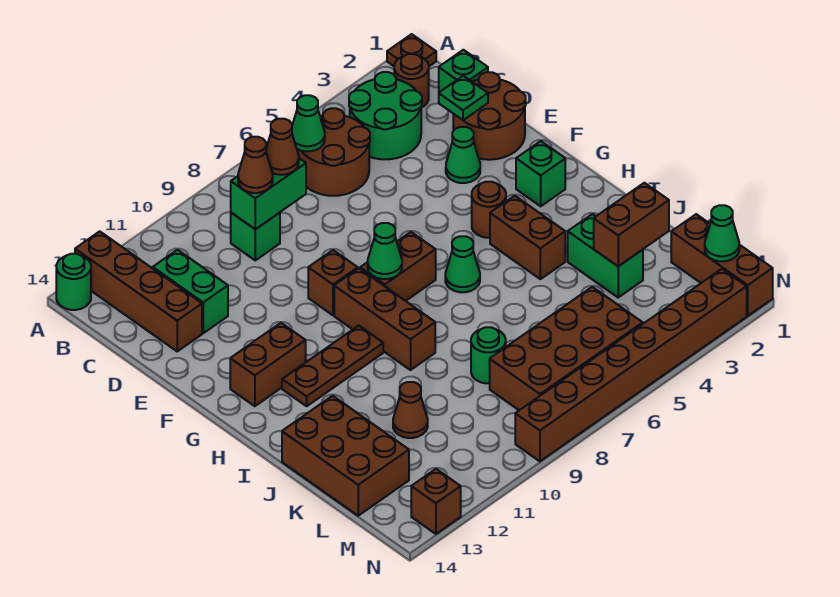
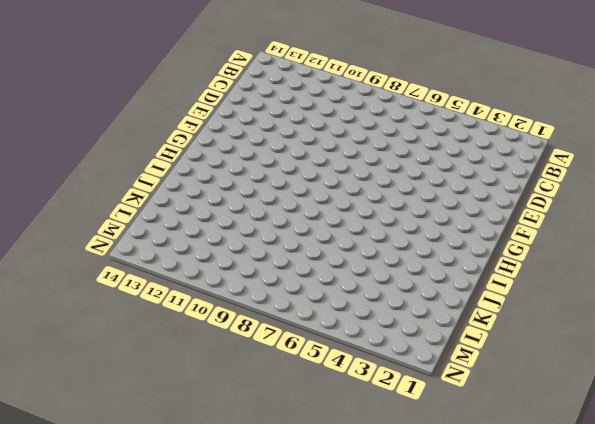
none -> brown plate A1 level 1
none -> brown brick A13:D13 level 1
none -> green round brick A14 level 1
none -> brown round brick B2 level 1

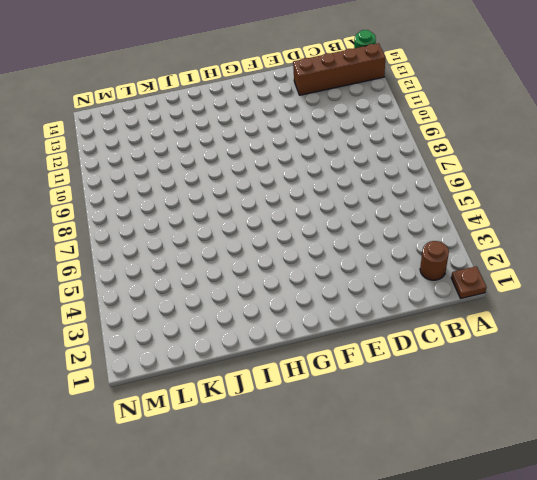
none -> green round brick B3:C4 level 1
none -> brown round brick B5:C6 level 1
none -> green brick C1 level 1
none -> green brick C9 level 1

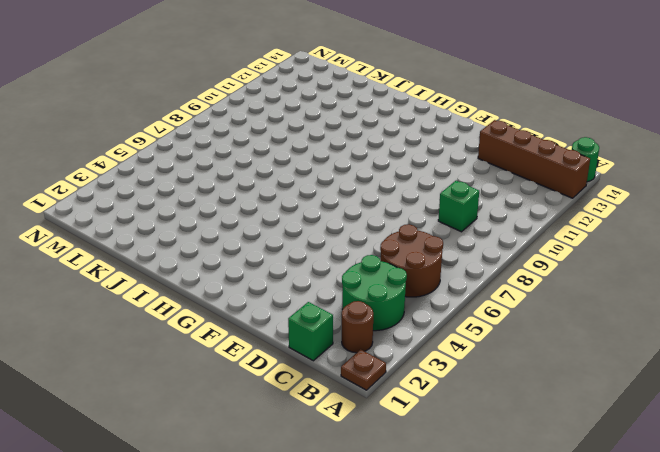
none -> green brick C12:D12 level 1
none -> brown round brick D1:E2 level 1
none -> green cone E3 level 1
none -> brown brick F9 level 1

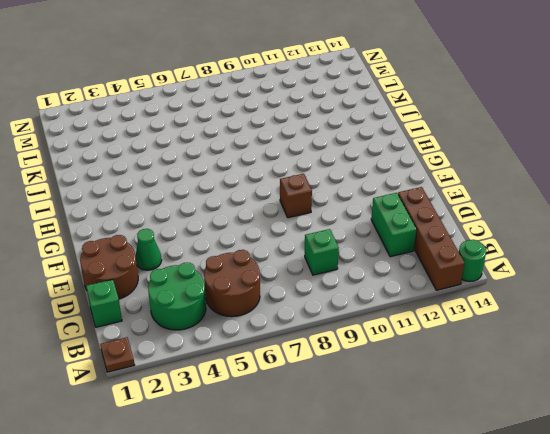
none -> brown round brick B2 level 1
none -> green brick G2 level 1
none -> brown round brick G4 level 1
none -> brown brick G7:G8 level 1

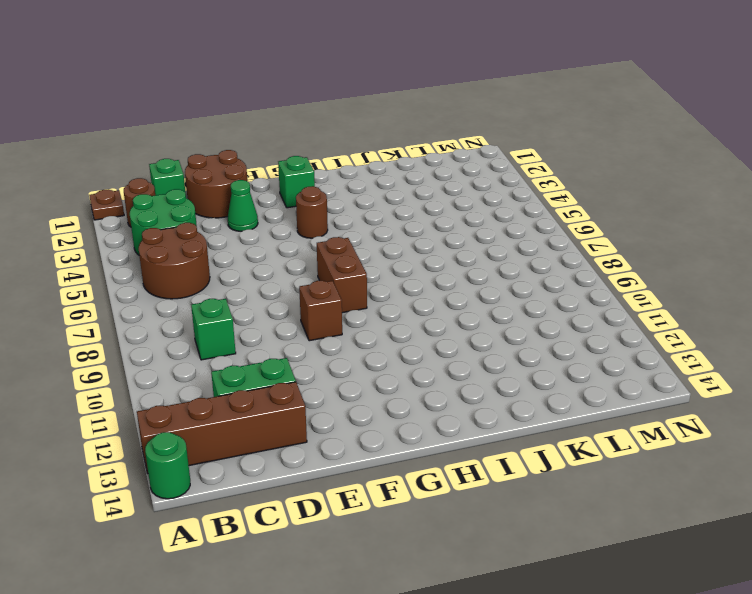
none -> brown brick G9:I9 level 1
none -> brown brick G12:G13 level 1
none -> brown brick H4:I4 level 1
none -> green cone H6 level 1

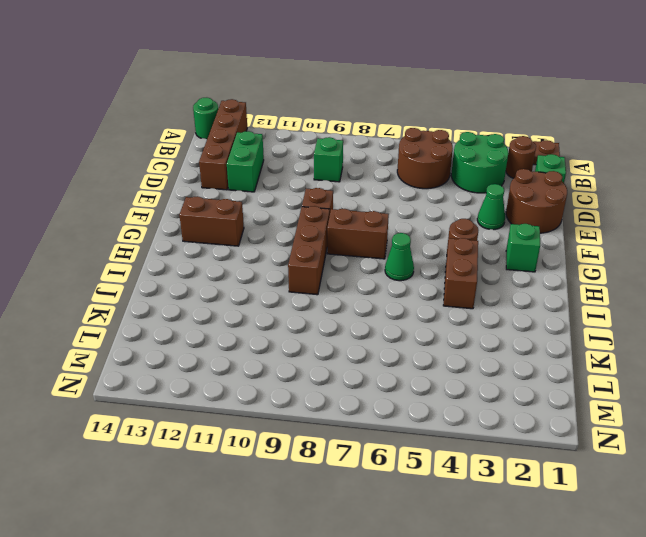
none -> brown plate H10:H12 level 1
none -> green brick J3:K3 level 1
none -> brown brick J13:L14 level 1
none -> green round brick K8 level 1

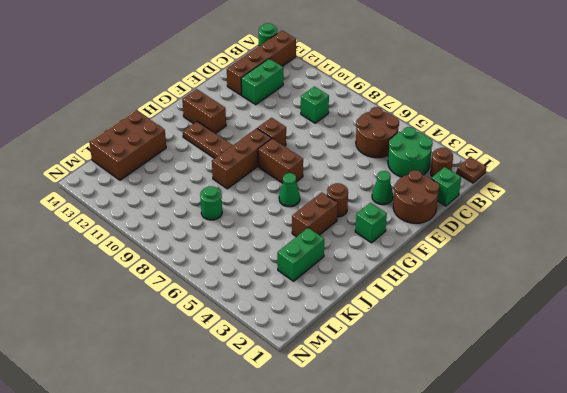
none -> brown cone K11 level 1
none -> brown brick L1:N1 level 1
none -> brown brick L5:M8 level 1
none -> brown brick N2:N9 level 1

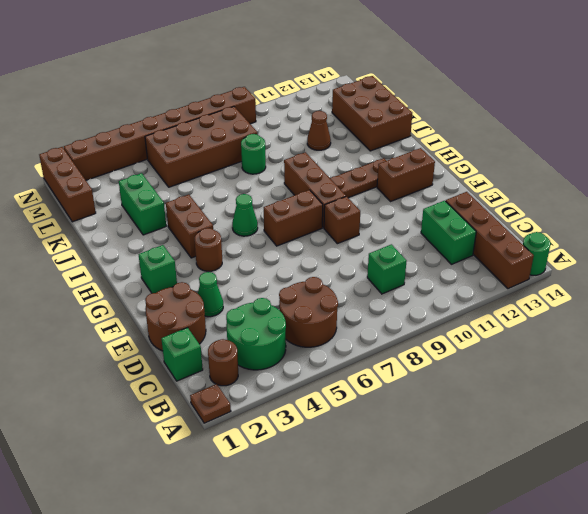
none -> brown brick N13 level 1
none -> green cone B6 level 2
none -> green brick C8:C9 level 2
none -> green plate D2 level 2

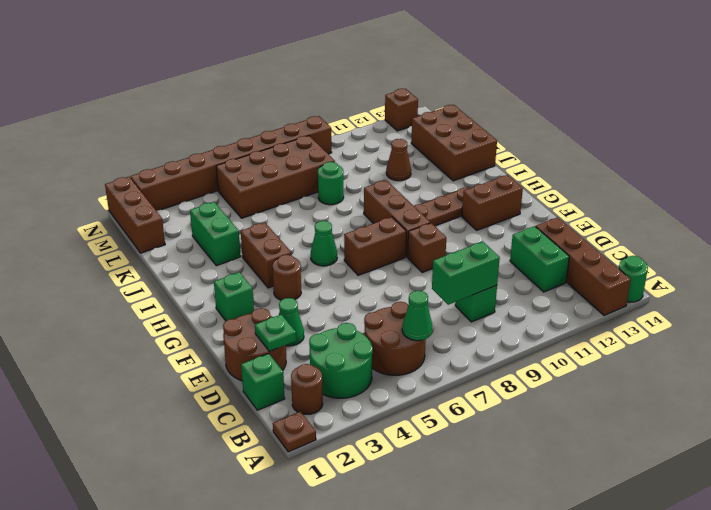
none -> green cone G8 level 2
none -> brown brick K2:K3 level 2
none -> green cone M1 level 2
none -> brown cone C8 level 3

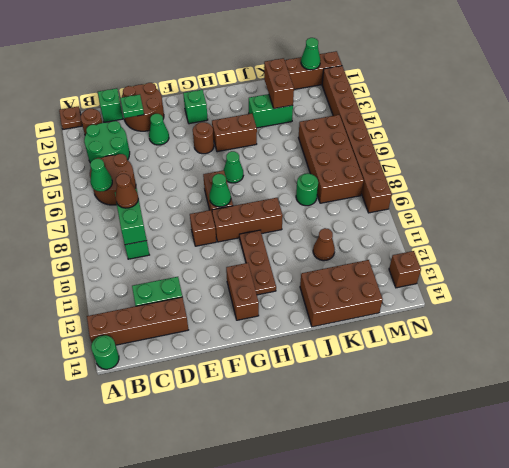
none -> brown cone C9 level 3

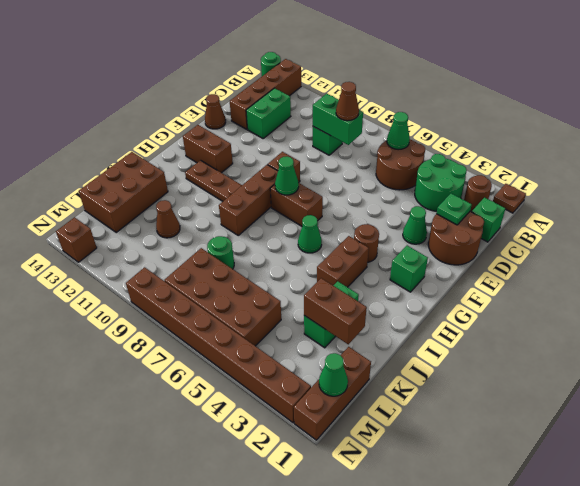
brown cone E14 level 1 -> brown cone C9 level 3

